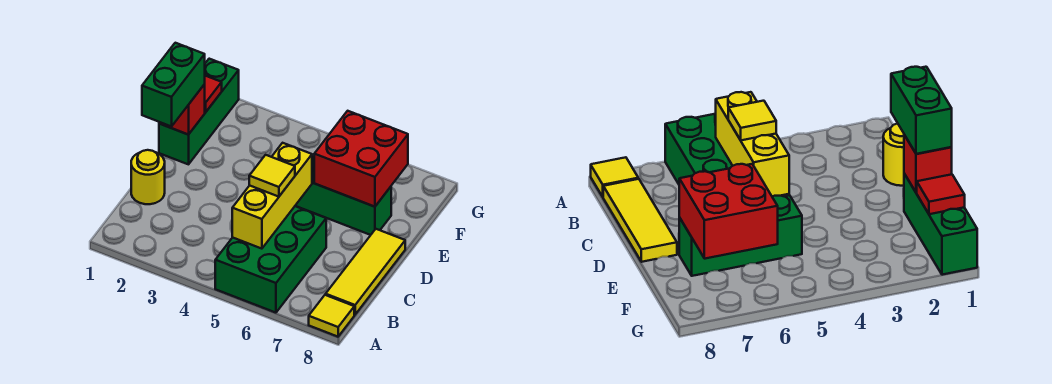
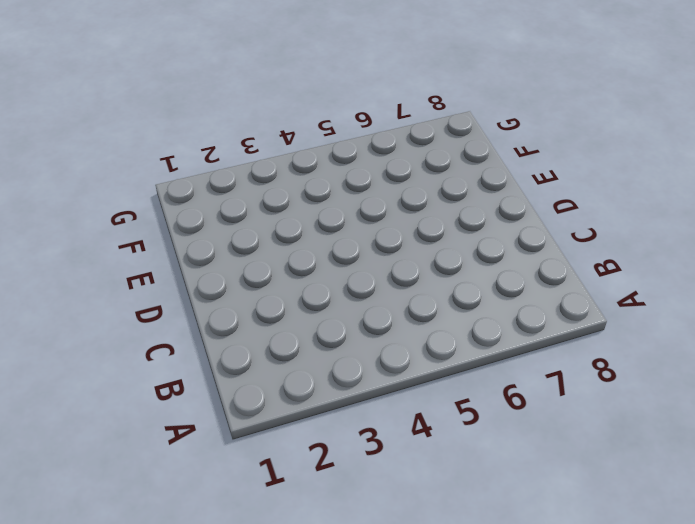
none -> green brick A5:C6 level 1
none -> yellow tile A8 level 1
none -> yellow tile B8:D8 level 1

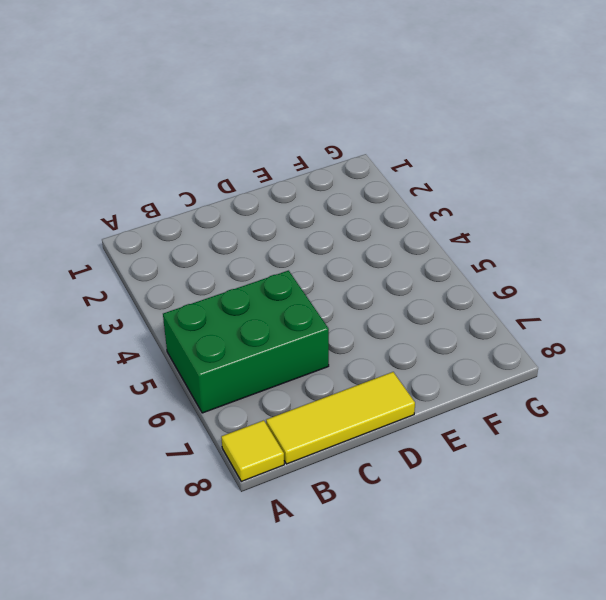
none -> yellow round brick C1 level 1
none -> green brick E1:G1 level 1
none -> green brick E5:E7 level 1

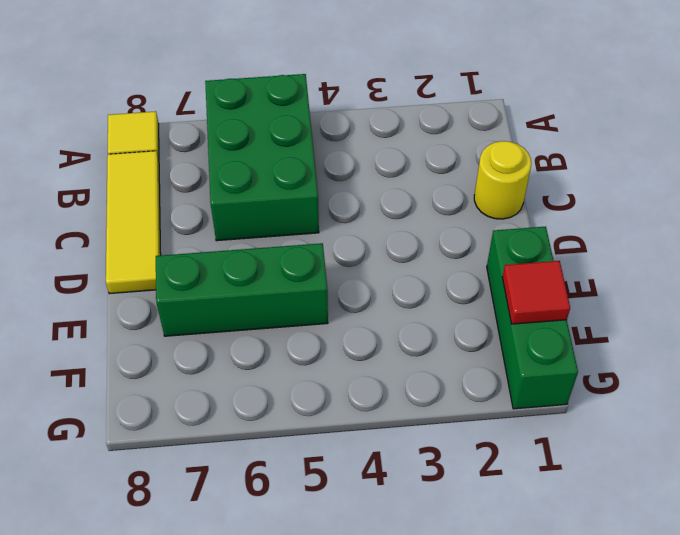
none -> yellow brick B5:D5 level 2
none -> red brick E1 level 2
none -> red brick E6:F7 level 2

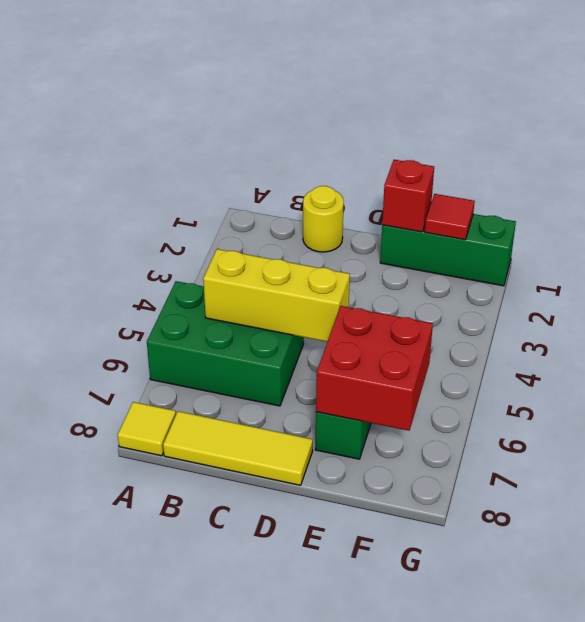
none -> yellow tile C5 level 3
none -> green brick D1:E1 level 3

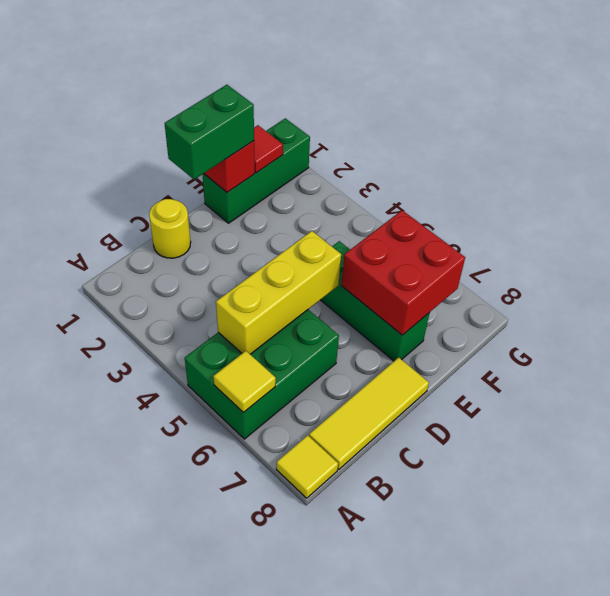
yellow tile A6 level 2 -> yellow tile C5 level 3

